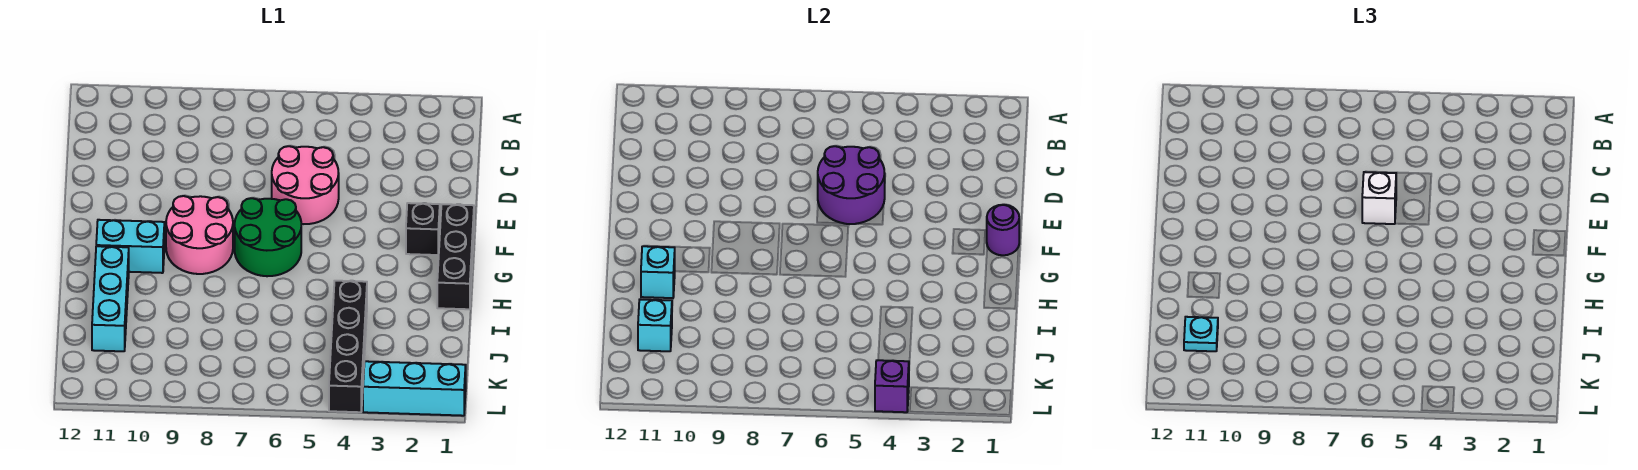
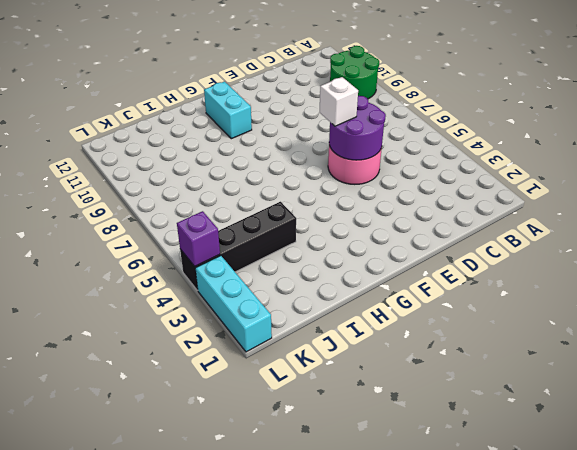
green round brick A9:B10 level 1 -> green round brick F6:G7 level 1
none -> black brick F1:H1 level 1
none -> black brick F2 level 1
none -> pink round brick F8:G9 level 1

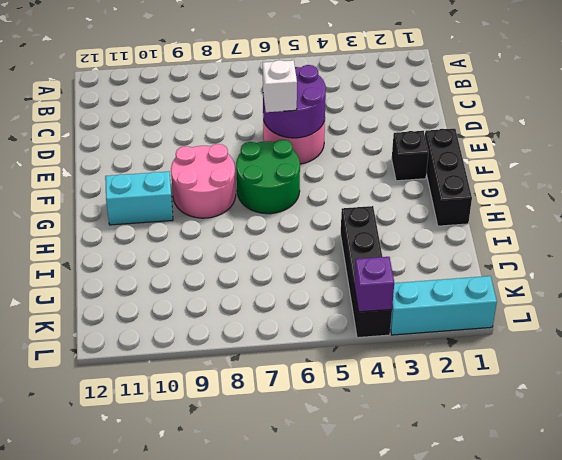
none -> cyan brick H11:J11 level 1
none -> purple round brick F1 level 2
none -> cyan brick H11 level 2

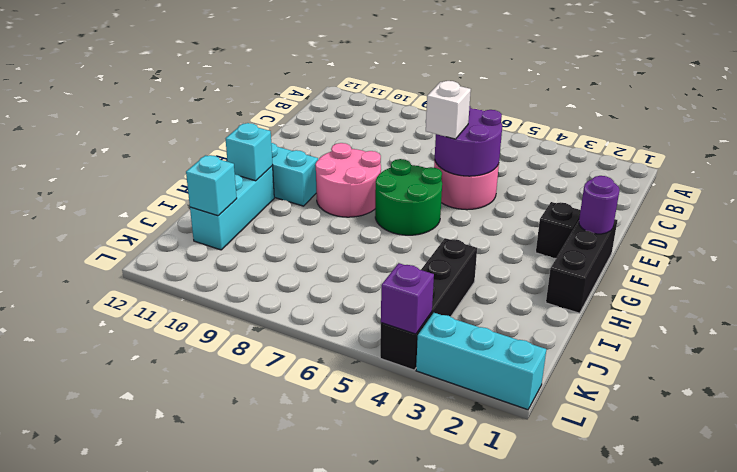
none -> cyan plate J11 level 3

